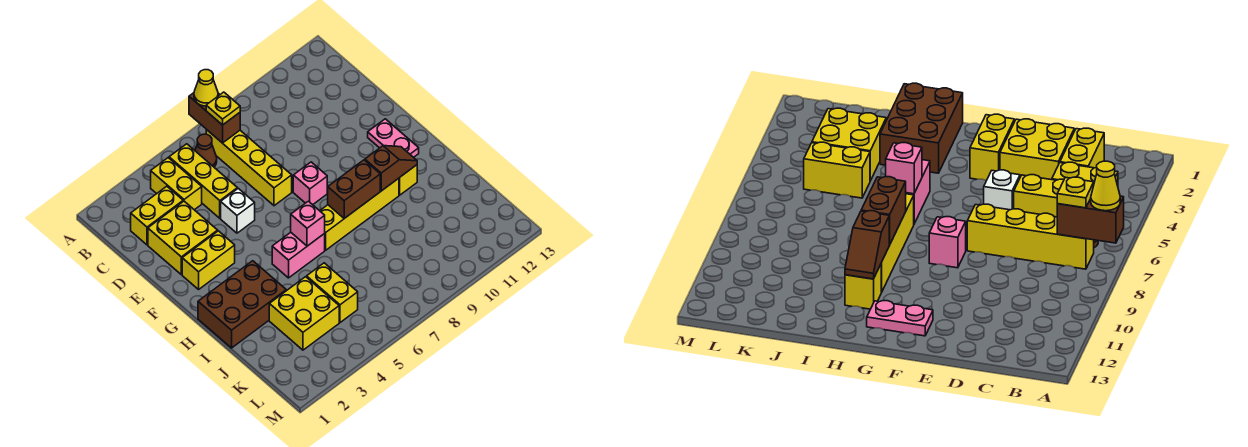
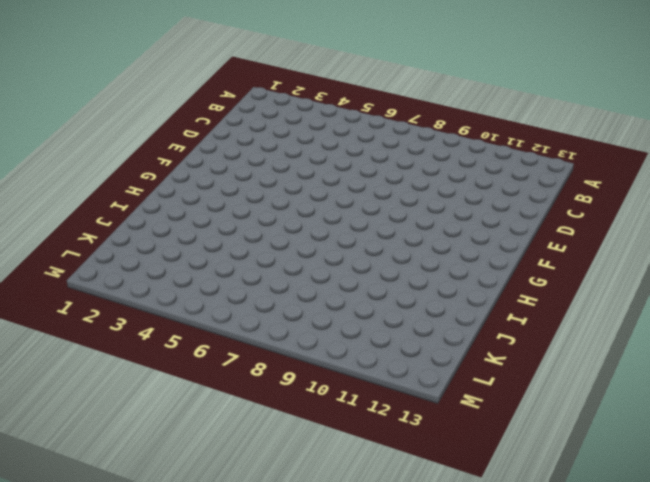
none -> yellow brick B4:C4 level 1
none -> yellow brick B5:D5 level 1
none -> brown cone B6 level 1

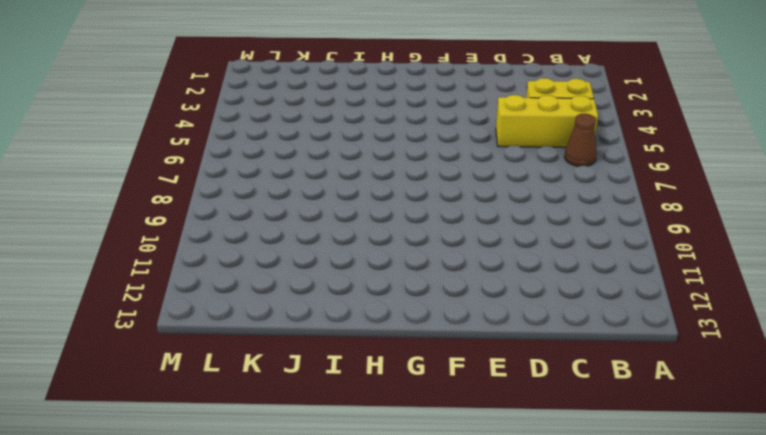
none -> yellow brick B7:E7 level 1
none -> yellow brick C2:C3 level 1
none -> yellow brick D2:E3 level 1

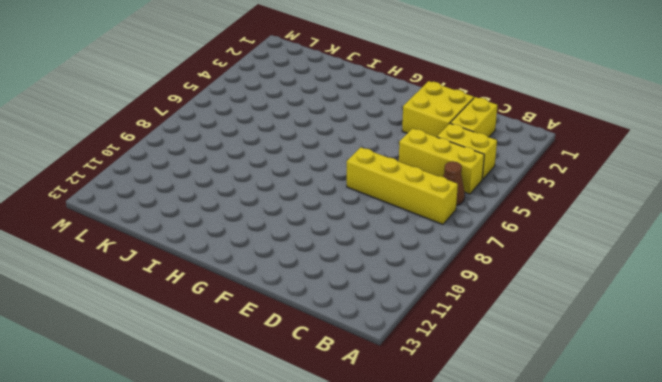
none -> white brick E5 level 1
none -> yellow brick F2:F3 level 1
none -> pink brick F8 level 1

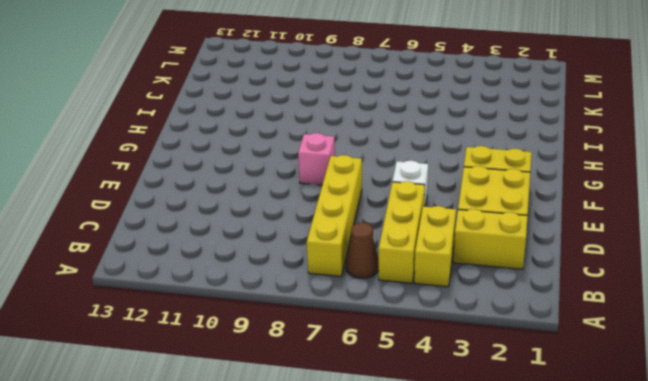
none -> pink plate F12:G12 level 1
none -> brown brick H1:I3 level 1
none -> pink brick H5:H6 level 1

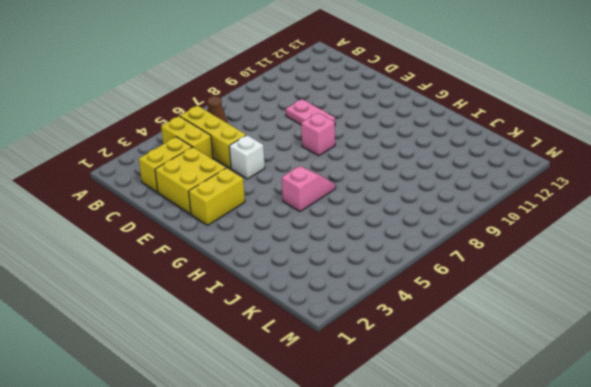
pink plate D9:E9 level 1 -> pink plate F12:G12 level 1
pink slope H5:H6 level 1 top 5 -> pink brick H5:H6 level 1
none -> yellow brick B7:E7 level 1
none -> brown brick H1:I3 level 1
none -> yellow brick H7:H10 level 1

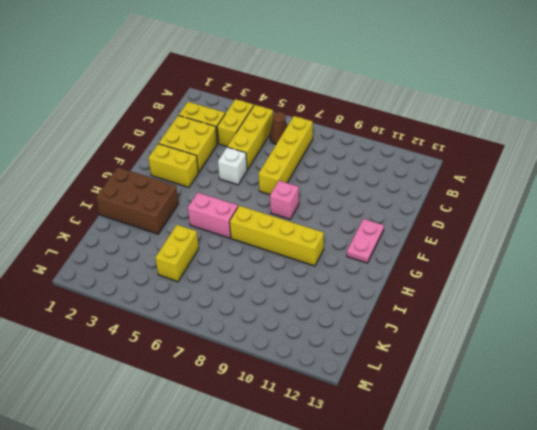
none -> yellow brick H11 level 1
none -> yellow brick J3:K4 level 1
none -> brown brick A7:B7 level 2

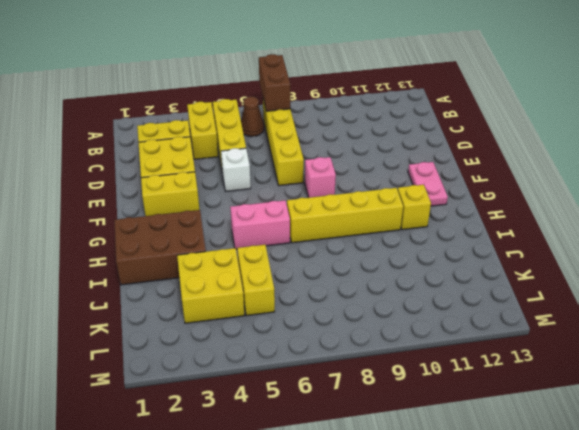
none -> pink brick H6 level 2
none -> brown brick H8:H9 level 2
none -> brown slope H10:H11 level 2 top 10

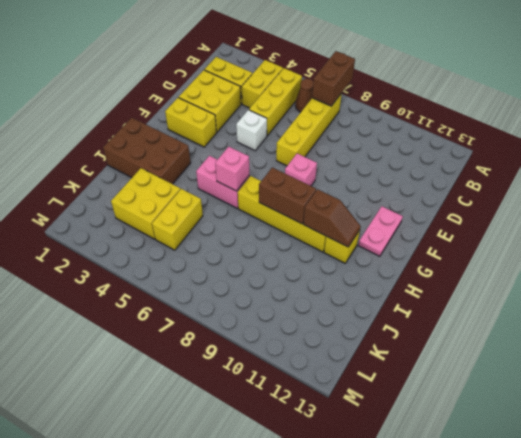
none -> yellow cone A7 level 3
none -> yellow plate B7 level 3

